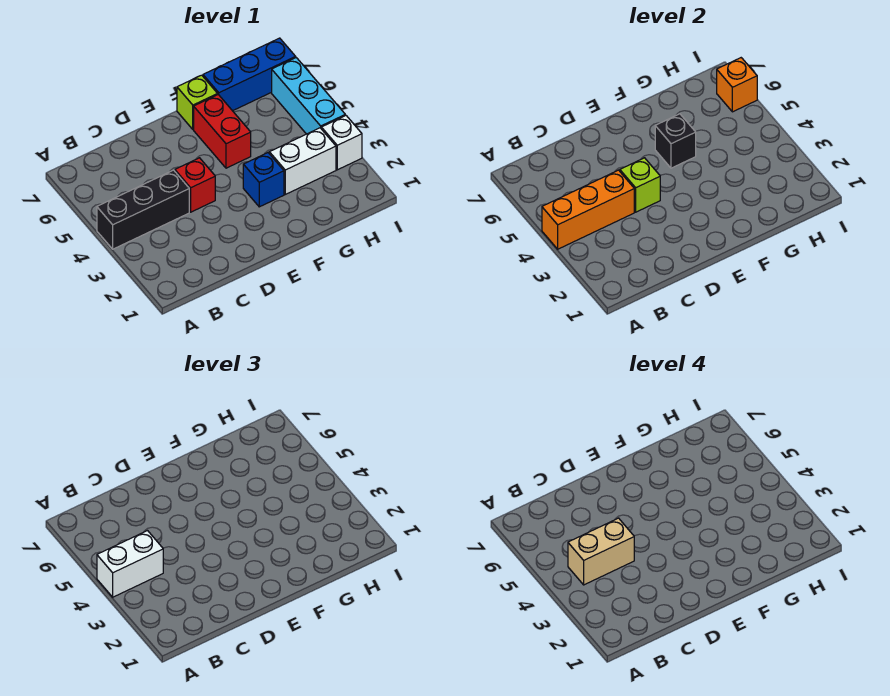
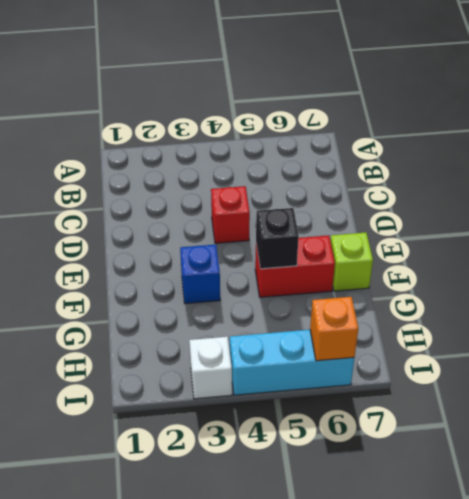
none -> black brick A4:C4 level 1
none -> white brick G3:H3 level 1
none -> blue brick G7:I7 level 1

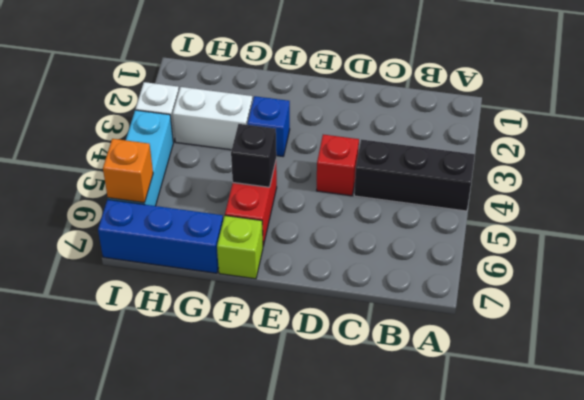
none -> orange brick A4:C4 level 2
none -> lime brick D4 level 2
none -> white brick A4:B4 level 3

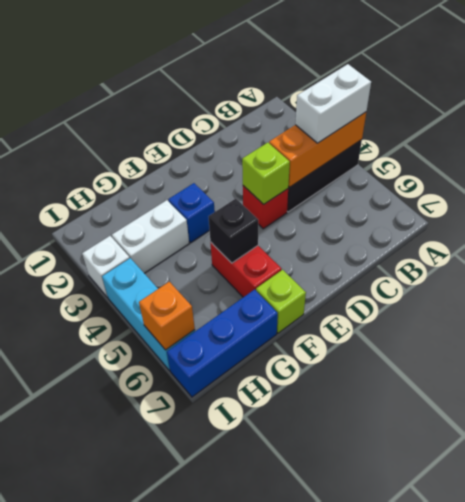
none -> tan brick B4:C4 level 4

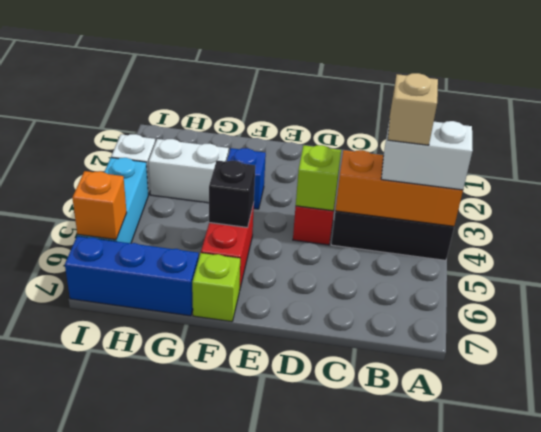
tan brick B4 level 4 -> tan brick B4:C4 level 4

